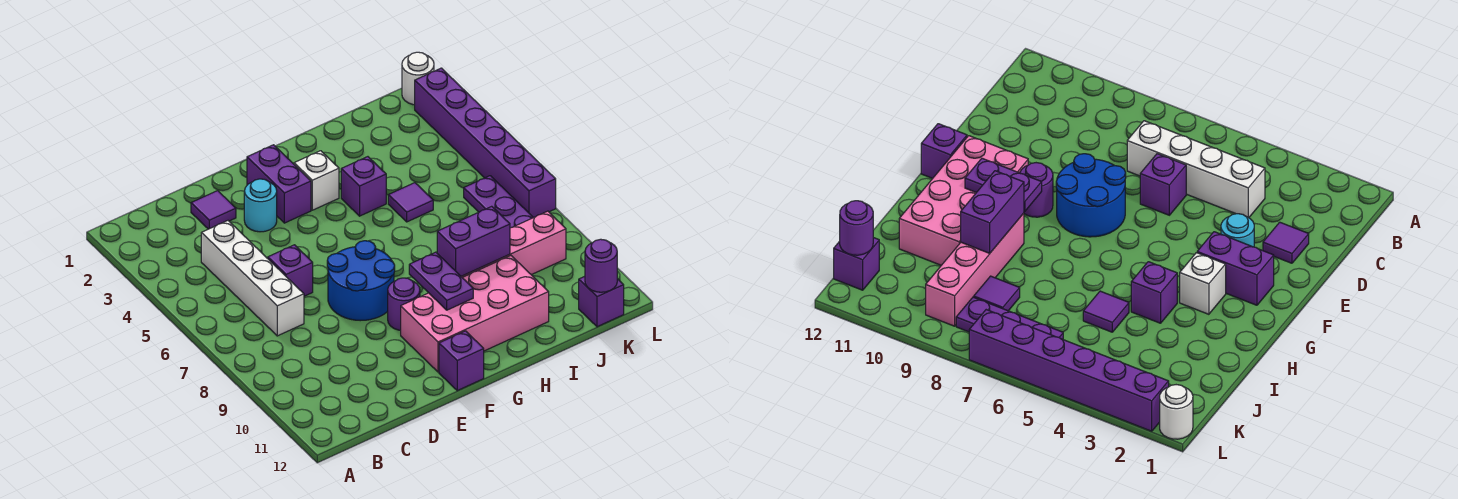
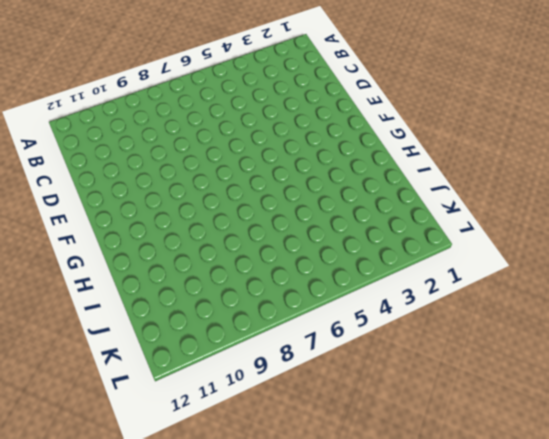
none -> white brick C4:C7 level 1
none -> purple tile D2 level 1
none -> purple brick D6 level 1

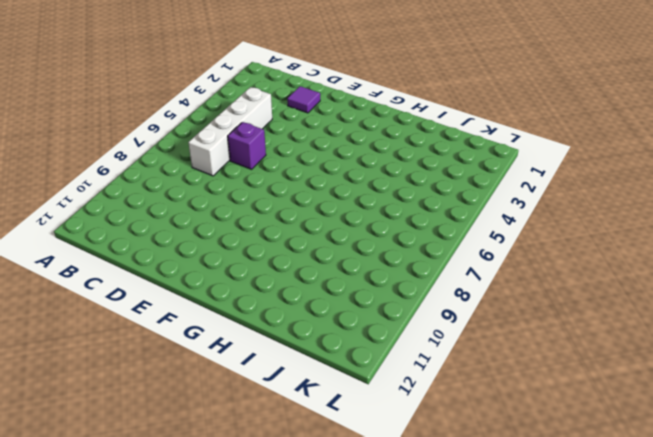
none -> cyan round brick E3 level 1
none -> blue round brick E7:F8 level 1
none -> purple brick F2:F3 level 1

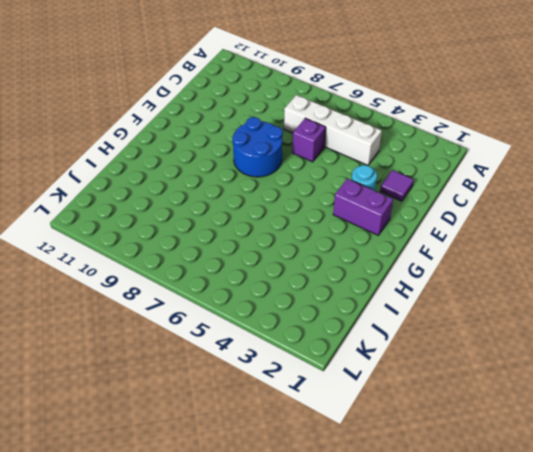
none -> purple round brick F9 level 1
none -> pink brick F10:I11 level 1
none -> purple brick F12 level 1

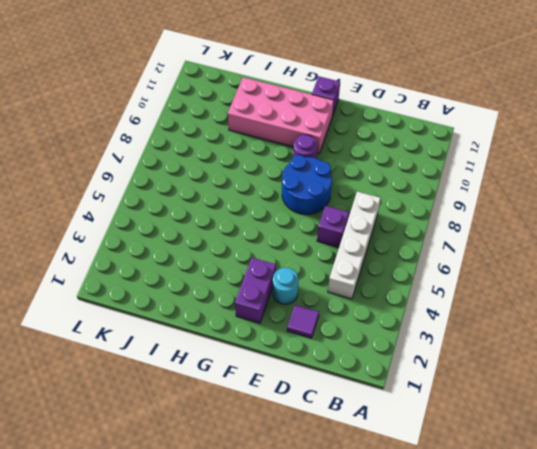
none -> white brick G3 level 1
none -> purple brick H4 level 1
none -> pink brick H9:K9 level 1

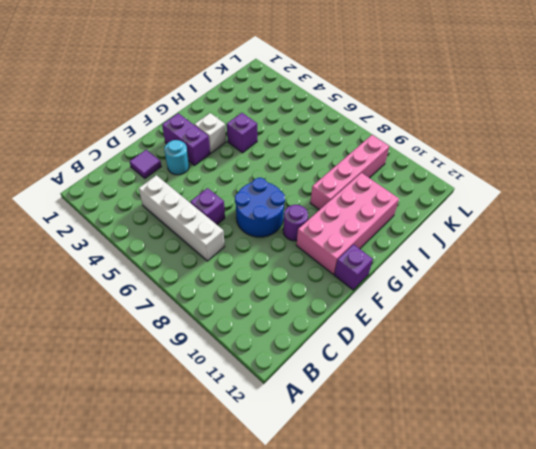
none -> purple tile I5 level 1
none -> purple tile J8 level 1
none -> purple plate K6:K8 level 1

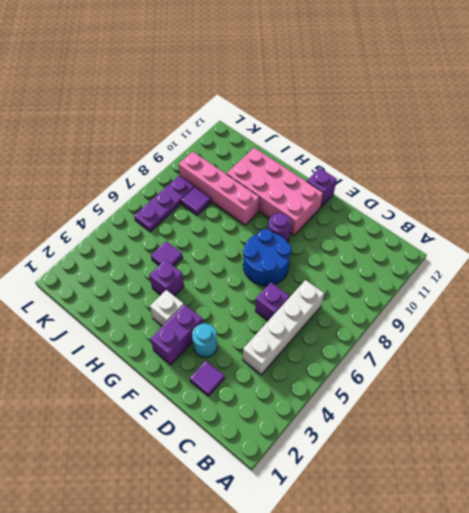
none -> purple brick K12 level 1
none -> white round brick L1 level 1
none -> purple brick L2:L7 level 1

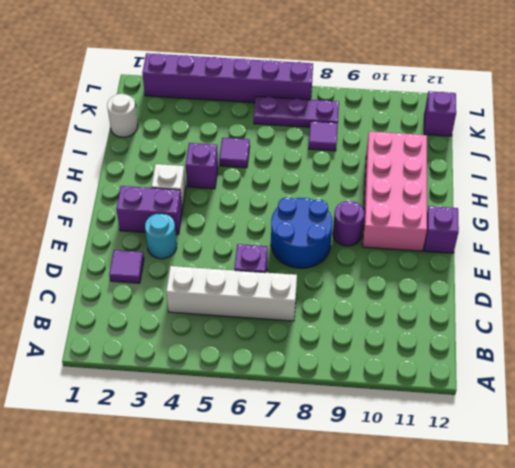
white round brick J1 level 1 -> white round brick L1 level 1
none -> pink brick H9:K9 level 1
none -> purple plate G9:G10 level 2
none -> purple brick H9:I9 level 2

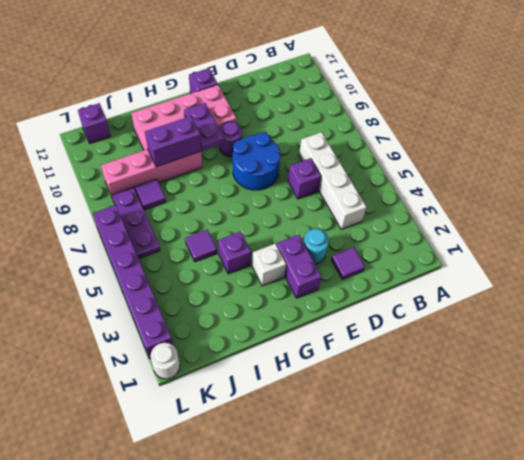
none -> purple round brick K12 level 2

